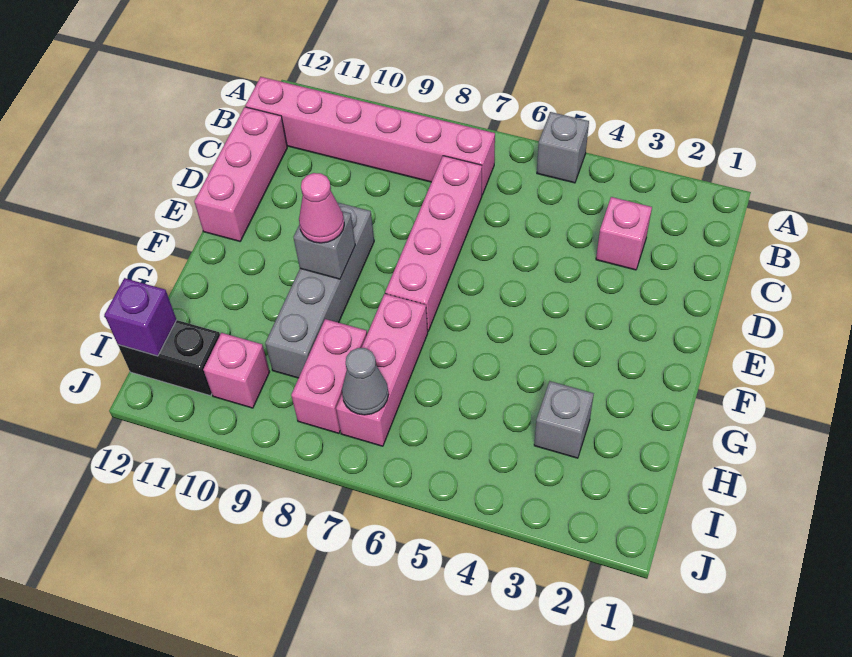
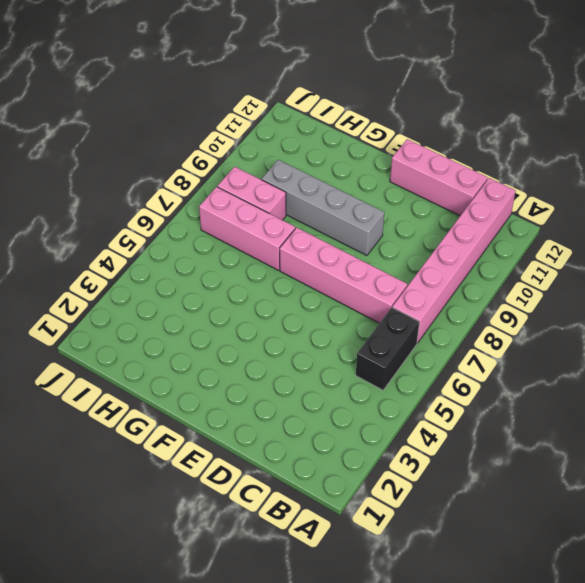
black brick B5:B6 level 1 -> black brick I11:I12 level 1
none -> grey brick A5 level 1
none -> pink brick C3 level 1
none -> grey brick H3 level 1

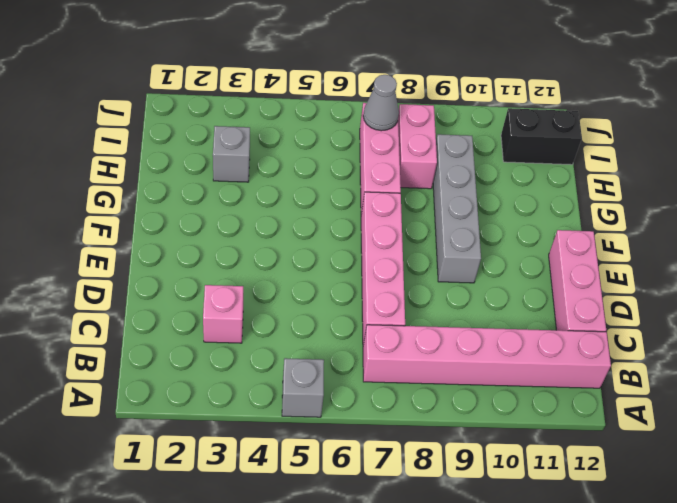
none -> pink brick I10 level 1
none -> grey brick F9 level 2
none -> purple brick I12 level 2

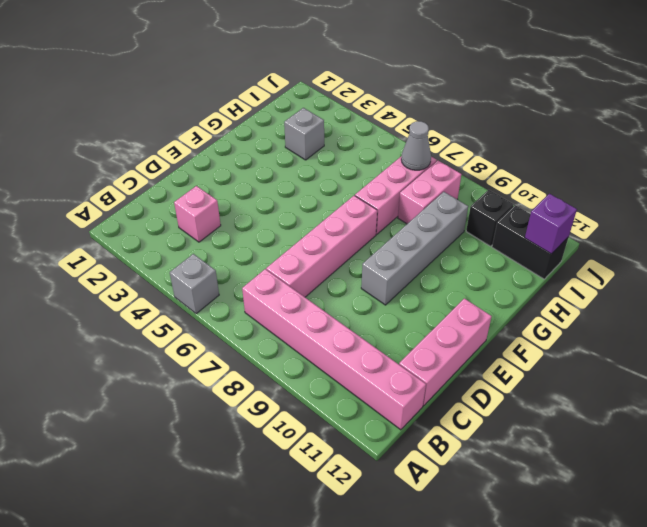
black brick I10 level 1 -> pink brick I10 level 1
none -> grey brick F9 level 2
none -> pink cone F9 level 3

